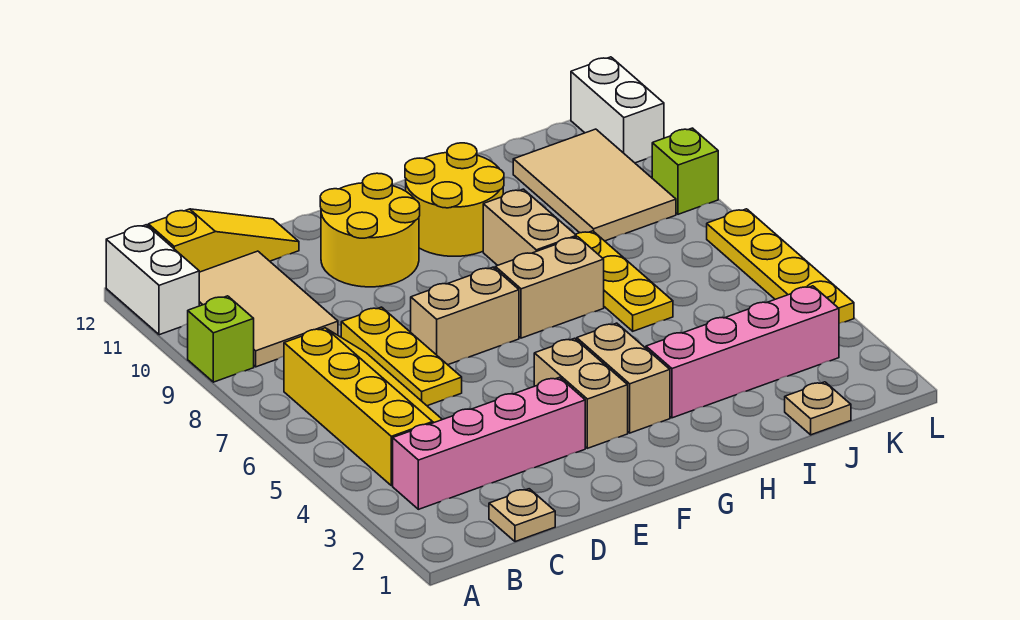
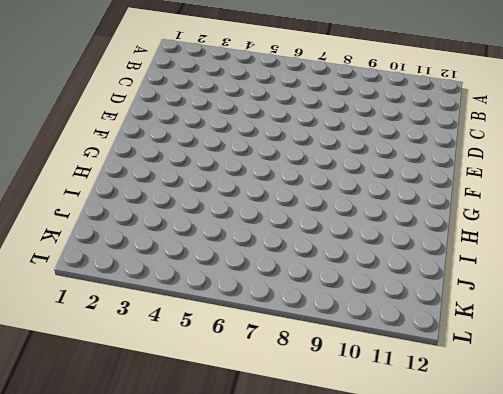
none -> lime brick A9 level 1
none -> white brick A11:A12 level 1
none -> pink brick B3:E3 level 1

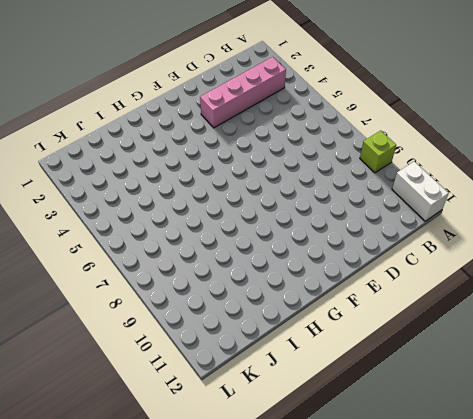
none -> yellow slope B4:C7 level 1 top B
none -> tan tile B9:C11 level 1
none -> yellow slope B12:D12 level 1 top B

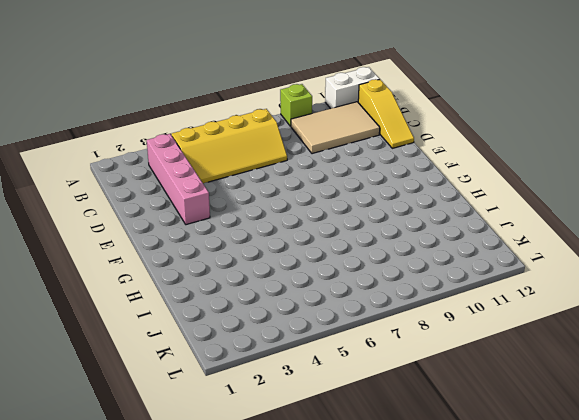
none -> tan plate C1 level 1
none -> yellow plate D6:D8 level 1
none -> tan brick E7:F7 level 1

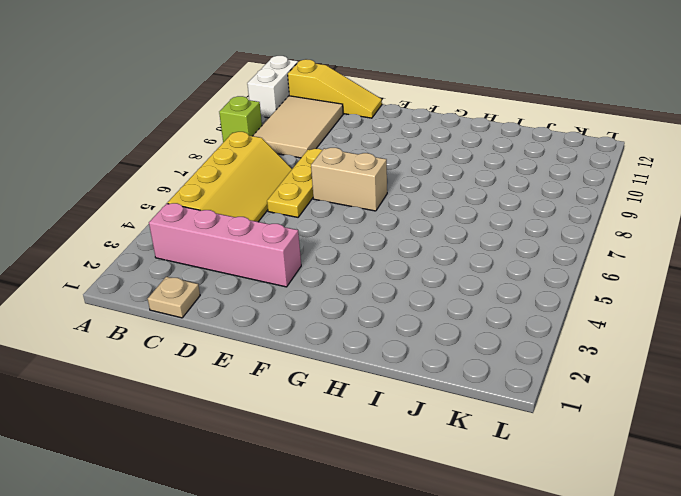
none -> yellow round brick E10:F11 level 1
none -> tan brick F3:F4 level 1
none -> tan brick G3:G4 level 1

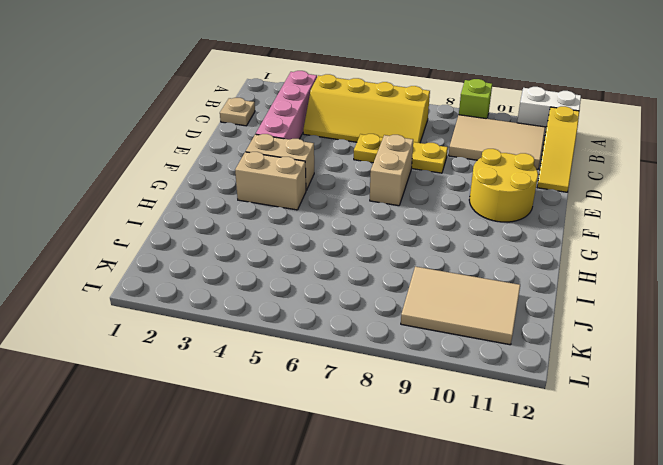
none -> tan brick G7:H7 level 1
none -> yellow round brick G10:H11 level 1
none -> pink brick H3:K3 level 1

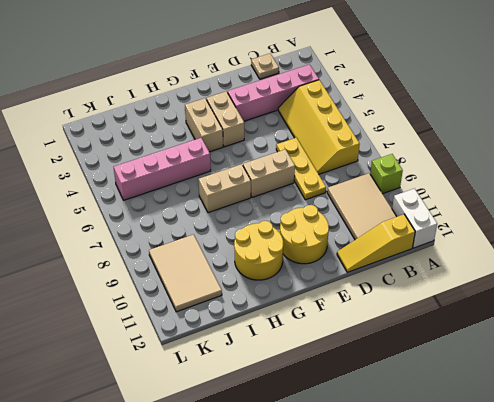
pink brick H5:K5 level 1 -> pink brick H3:K3 level 1
none -> tan brick H8:H9 level 1
none -> yellow plate I6:I8 level 1
none -> tan plate J1 level 1

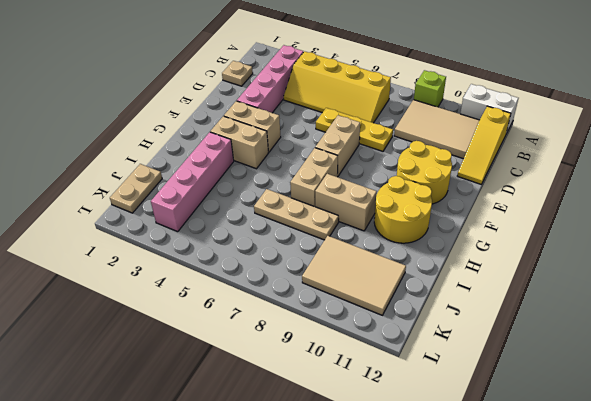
tan plate I6:I8 level 1 -> yellow plate I6:I8 level 1
tan plate J1:K1 level 1 -> tan plate J1 level 1
none -> yellow plate L4:L7 level 1
none -> lime brick L9 level 1
none -> white brick L11:L12 level 1

